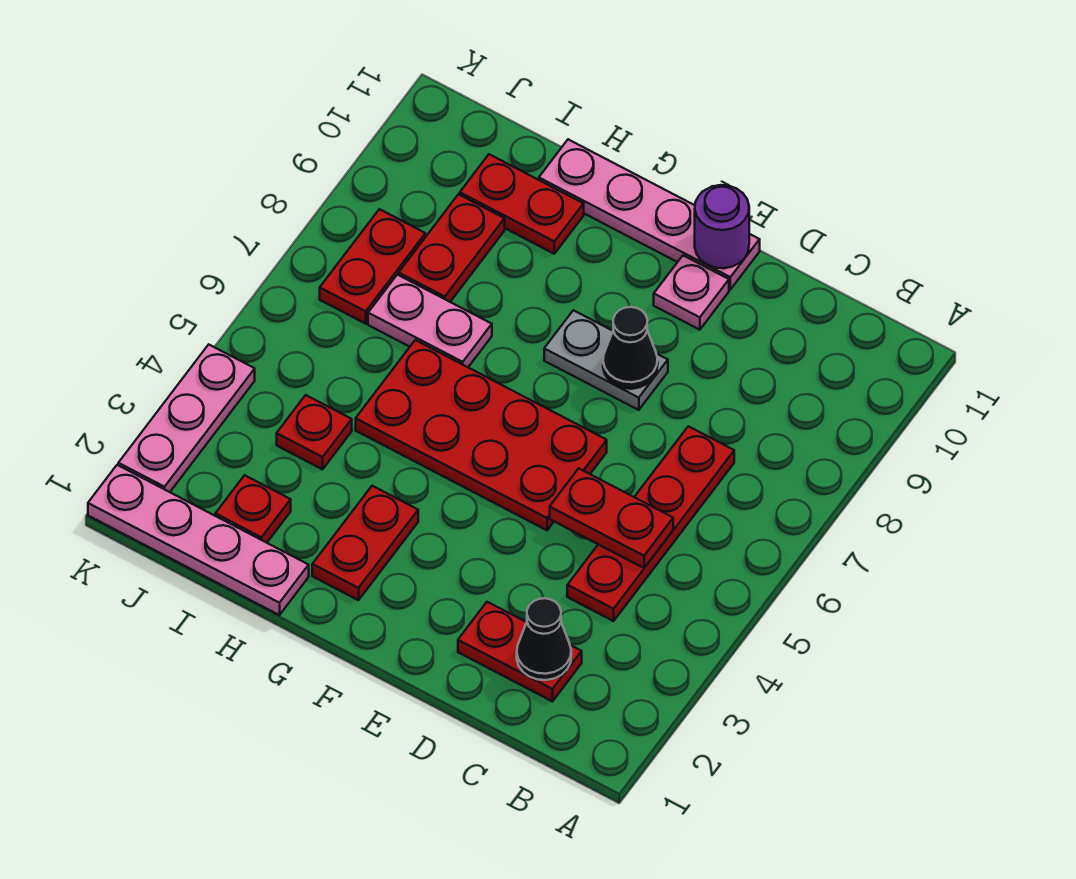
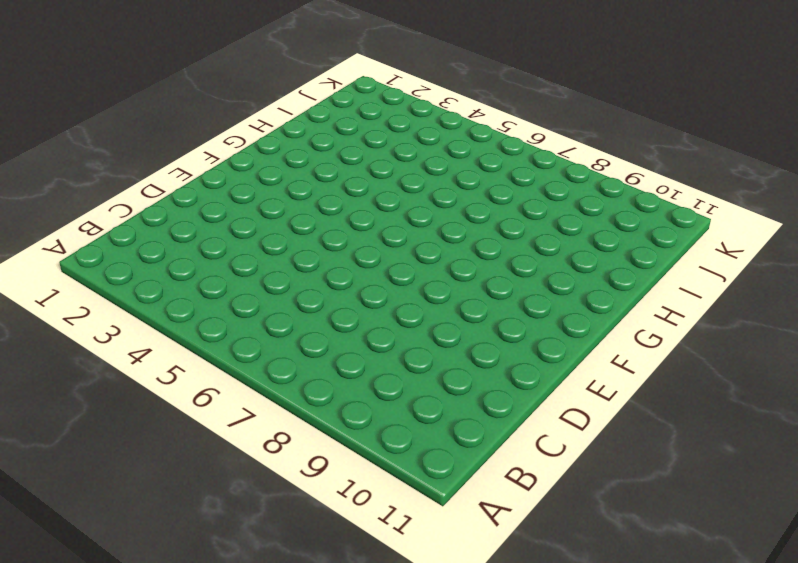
none -> red plate C2:D2 level 1
none -> red plate C4:C7 level 1
none -> red plate E5:H6 level 1

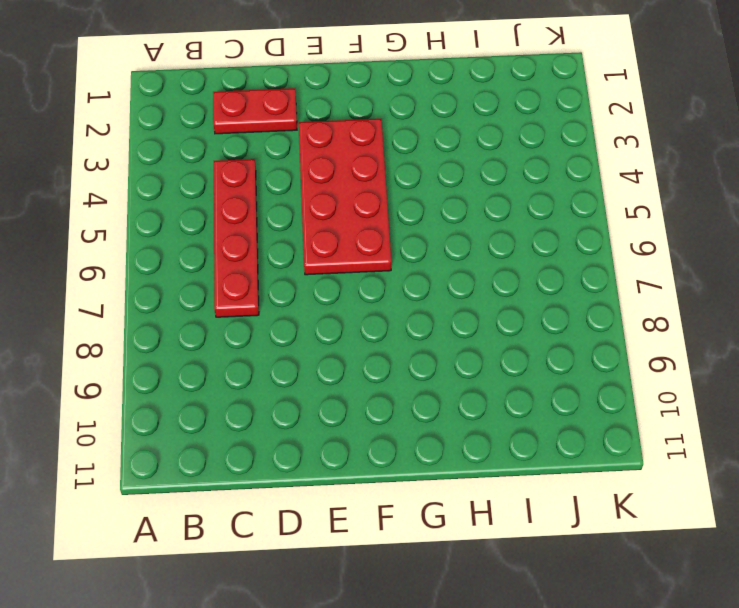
red plate E3:F6 level 1 -> red plate E5:H6 level 1
none -> grey plate E8:F8 level 1
none -> pink plate E10 level 1
none -> pink plate E11:H11 level 1

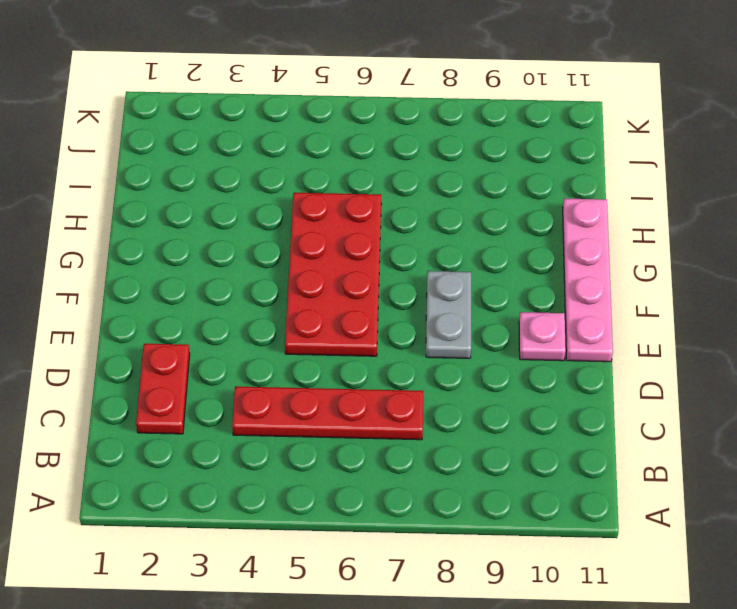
none -> red plate G2:G3 level 1
none -> pink plate H1:K1 level 1
none -> pink plate H7:I7 level 1

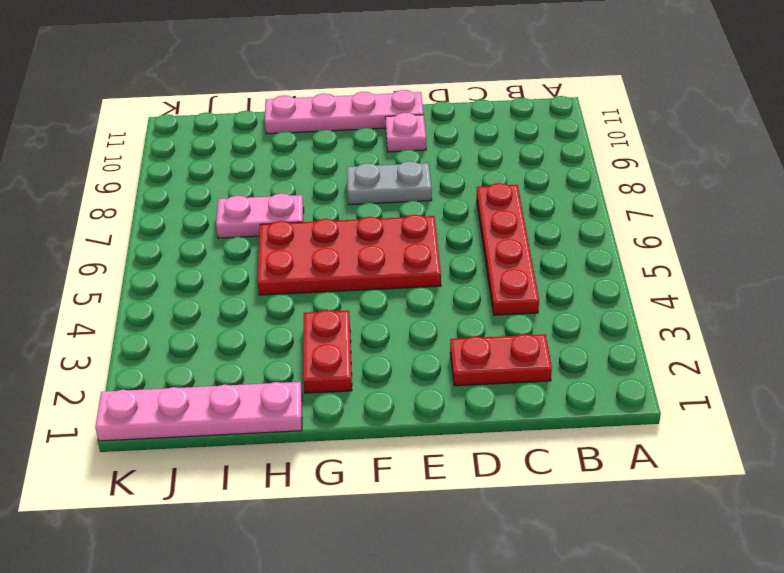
none -> red plate H10:I10 level 1
none -> red plate I2 level 1
none -> red plate I4 level 1

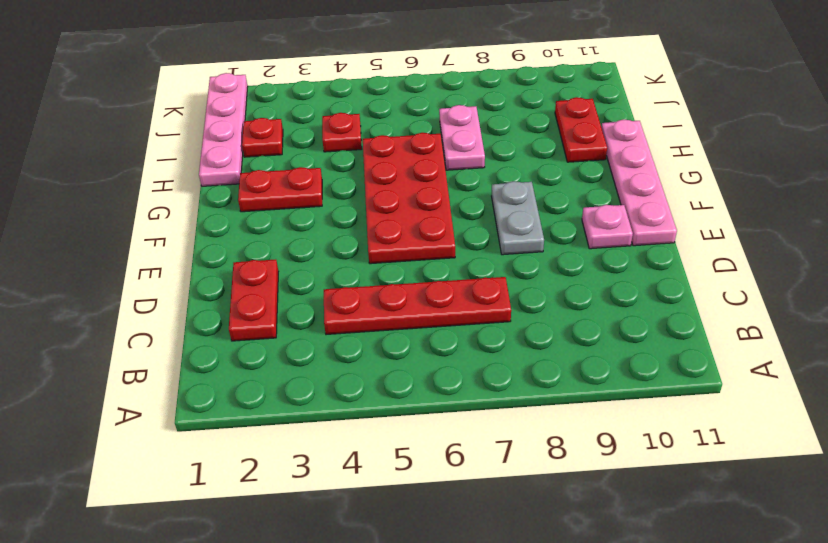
none -> red plate I8:I9 level 1
none -> red plate J7:J8 level 1
none -> pink plate K2:K4 level 1

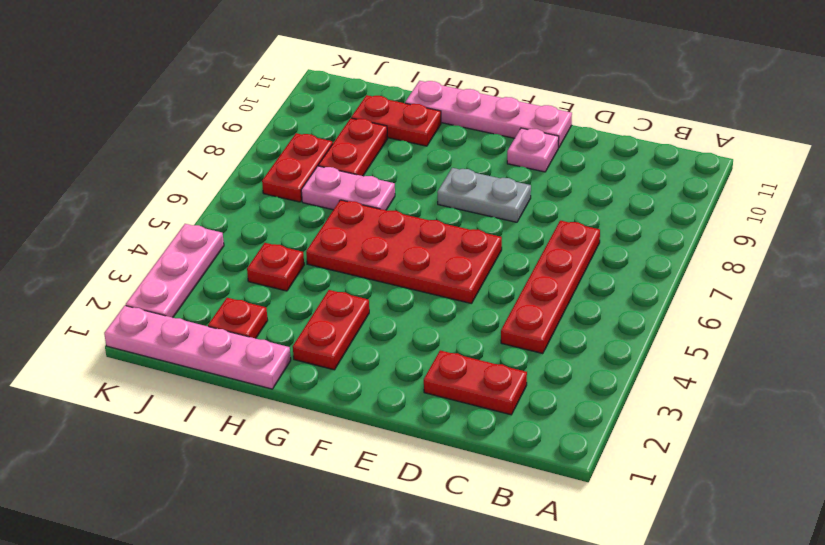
none -> black cone C2 level 2
none -> red plate C5:D5 level 2
none -> black cone E8 level 2

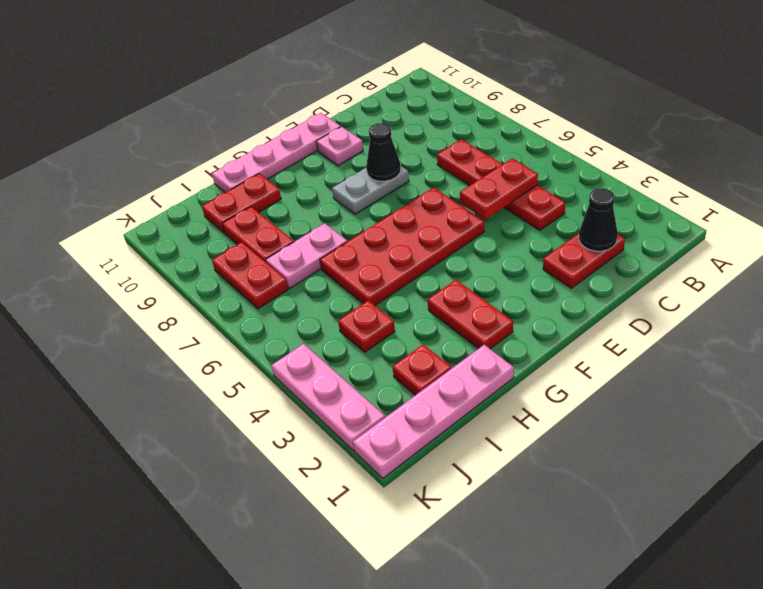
none -> purple round brick E11 level 2

